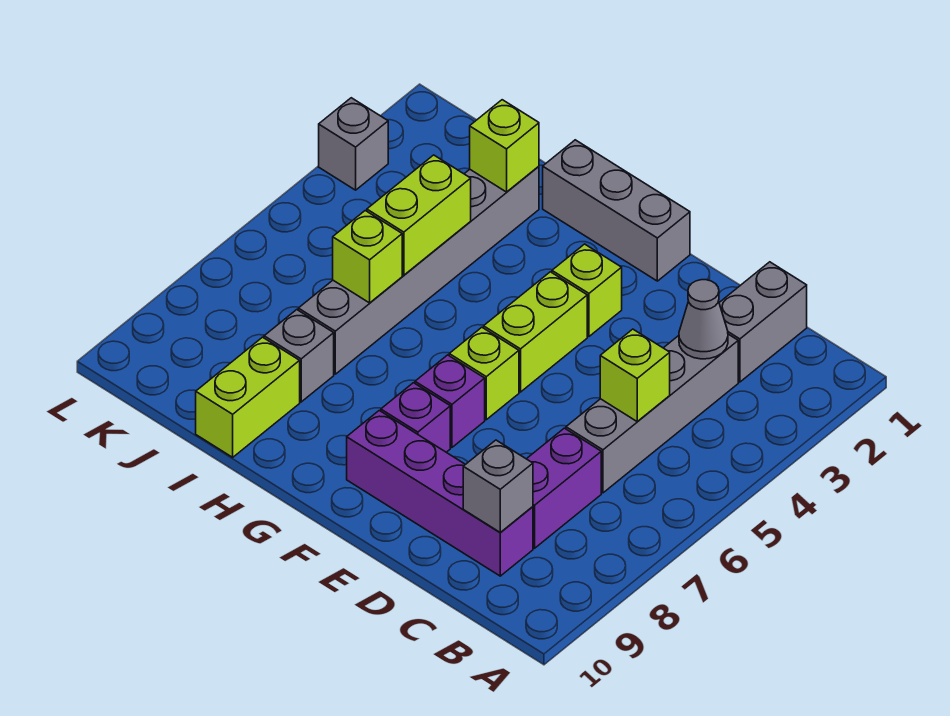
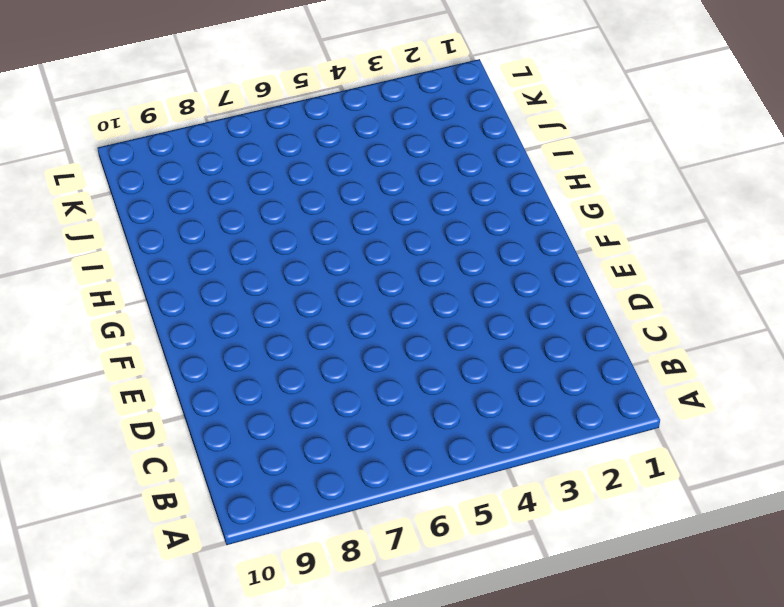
none -> grey brick C1:C2 level 1
none -> grey brick C3:C6 level 1
none -> purple brick C7:C8 level 1

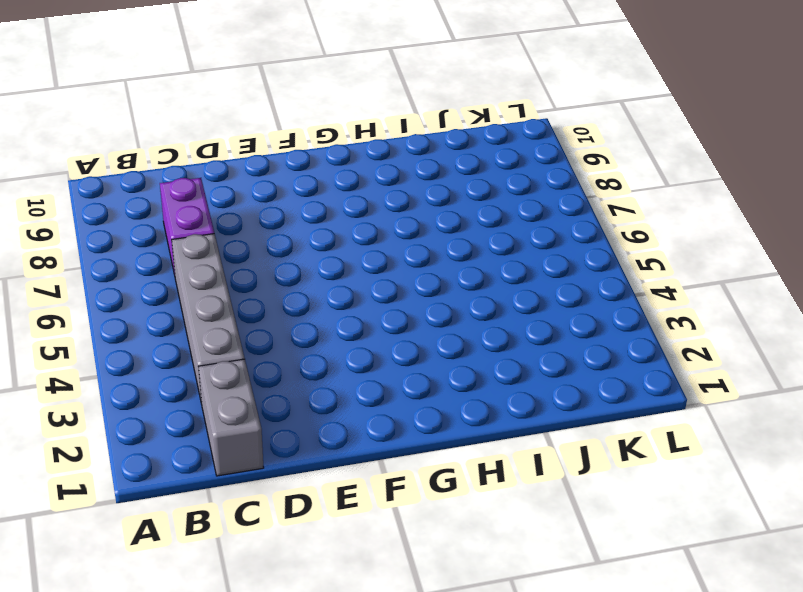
none -> purple brick C9:F9 level 1
none -> grey brick F1:H1 level 1
none -> lime brick F3 level 1

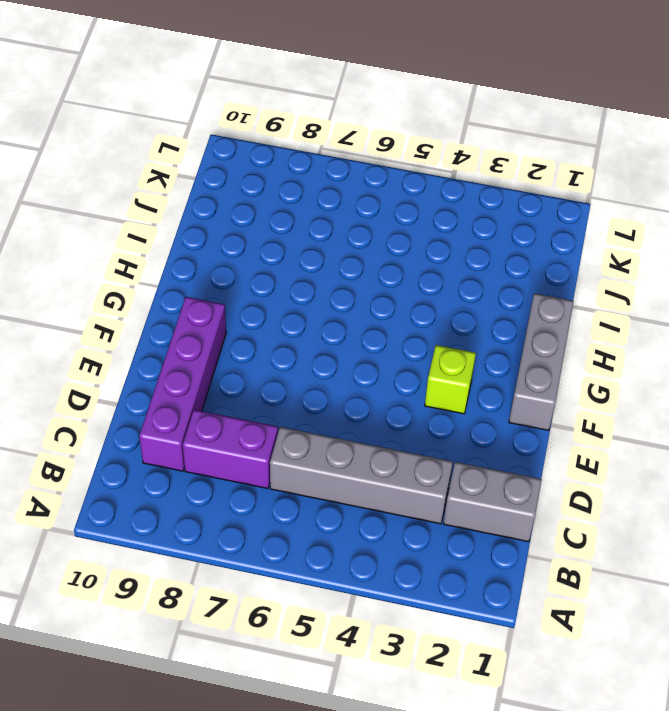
none -> lime brick F4:F5 level 1
none -> lime brick F6 level 1
none -> purple brick F7 level 1

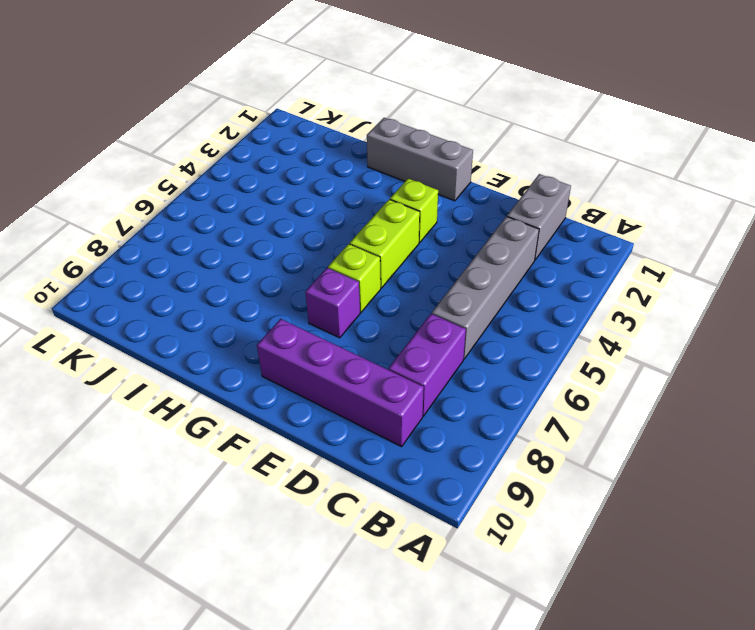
none -> purple brick F8 level 1
none -> grey brick I2:I7 level 1
none -> grey brick I8 level 1

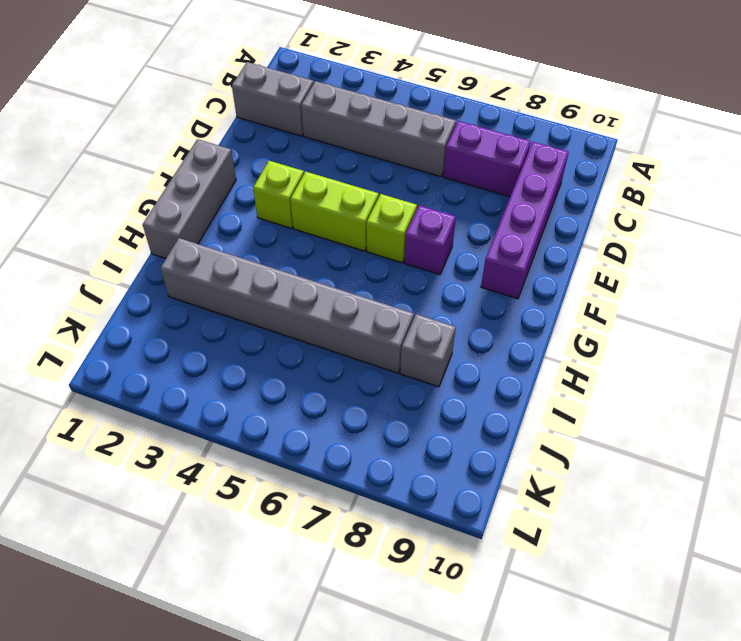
none -> purple brick F8 level 1
none -> lime brick I9:I10 level 1
none -> grey brick L3 level 1

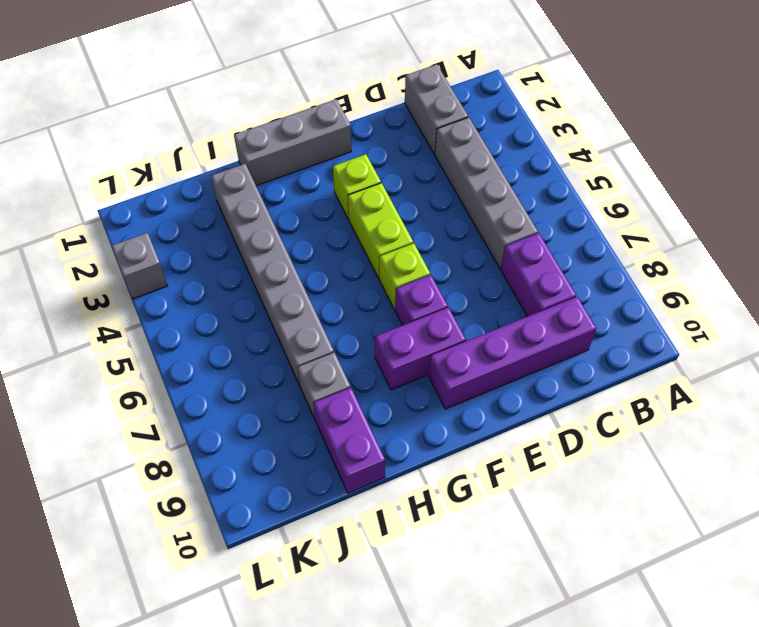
purple brick F8:G8 level 1 -> purple brick F8 level 1
purple brick I9:I10 level 1 -> lime brick I9:I10 level 1
none -> grey cone C3 level 2
none -> lime brick C5 level 2
none -> grey brick C9 level 2

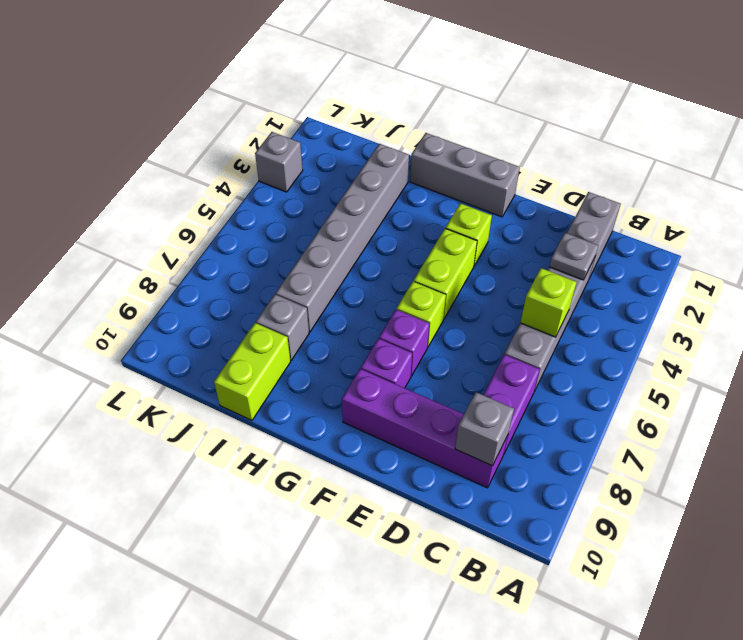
grey plate C3 level 2 -> grey cone C3 level 2
none -> lime brick I2 level 2
none -> lime brick I4:I5 level 2
none -> lime brick I6 level 2

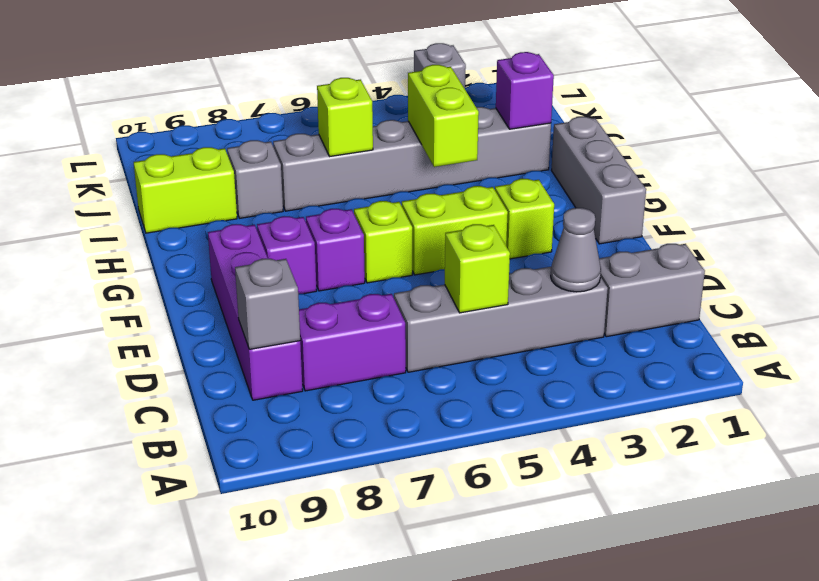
lime brick H4:I4 level 2 -> lime brick I4:I5 level 2
purple brick I2 level 2 -> lime brick I2 level 2

